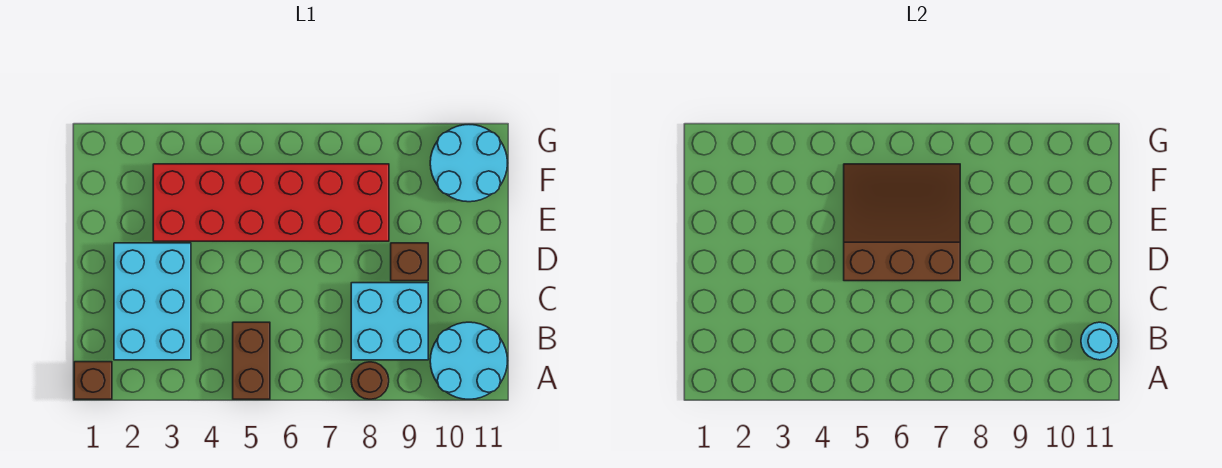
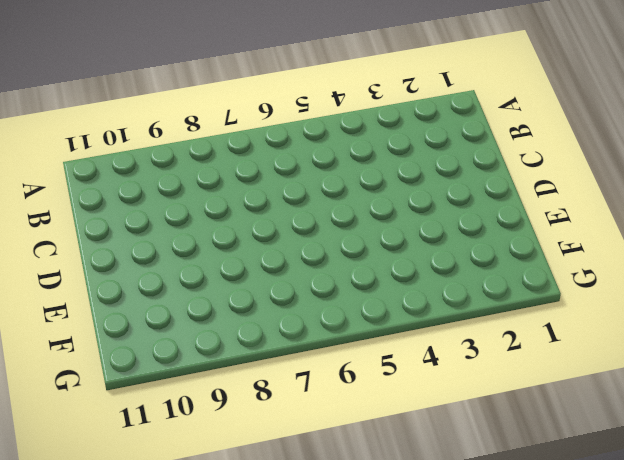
none -> brown brick A1 level 1
none -> brown brick A5:B5 level 1

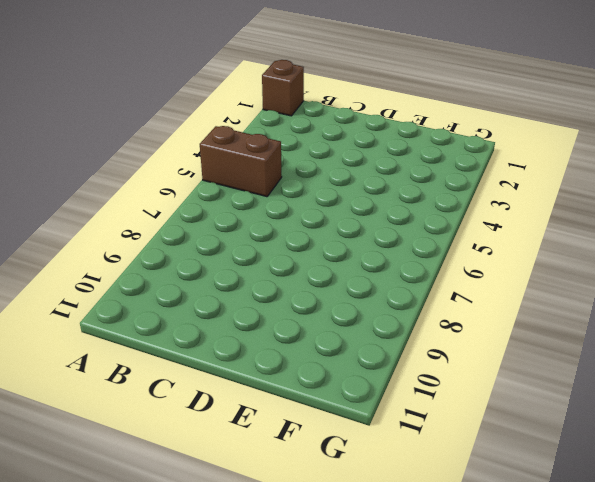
none -> brown round brick A8 level 1
none -> cyan round brick A10:B11 level 1

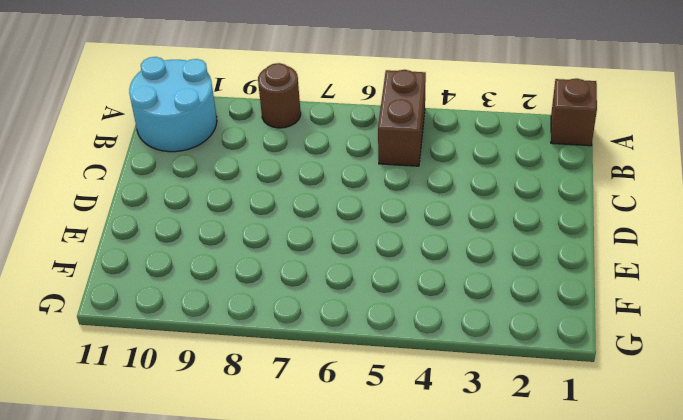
none -> cyan brick B2:D3 level 1
none -> cyan brick B8:C9 level 1

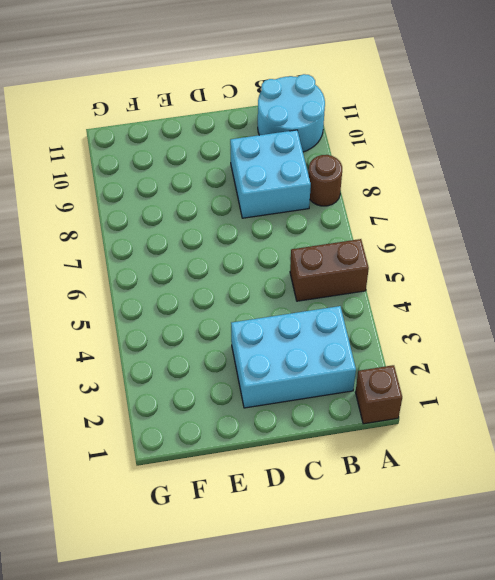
none -> brown brick D9 level 1
none -> red brick E3:F8 level 1

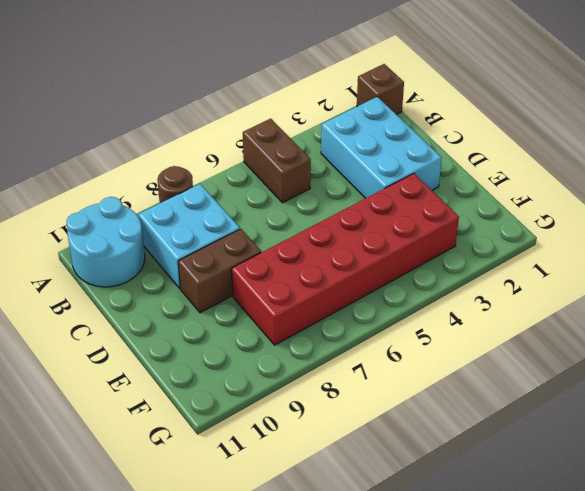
brown brick D8:D9 level 1 -> brown brick D9 level 1
none -> cyan round brick F10:G11 level 1
none -> cyan round brick B11 level 2

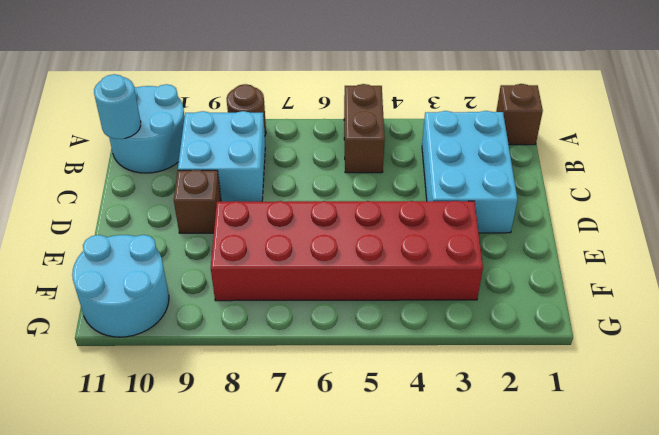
none -> brown slope D5:F7 level 2 top D

